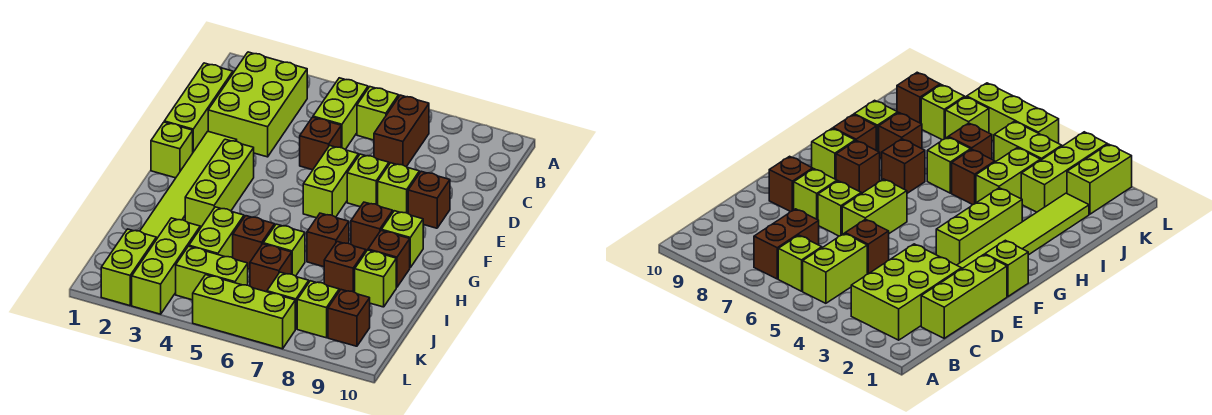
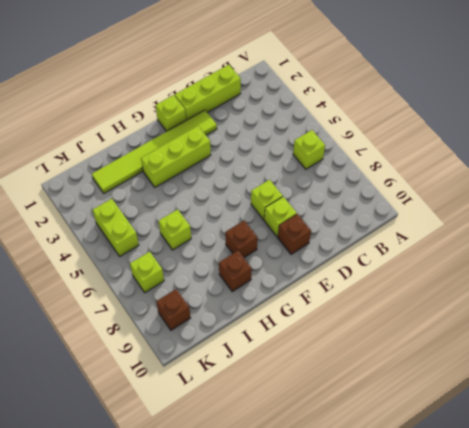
none -> lime brick B2:D3 level 1
none -> lime brick B5:C5 level 1
none -> brown brick B7:C7 level 1
none -> brown brick D5 level 1

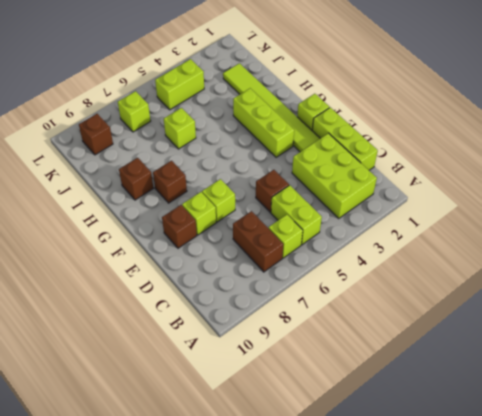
none -> lime brick E6:F6 level 1
none -> lime brick G9 level 1
none -> brown brick H7 level 1
none -> lime brick I4:J4 level 1

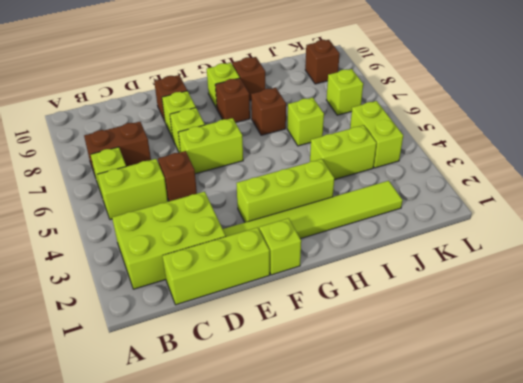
none -> brown brick I5 level 1
none -> brown brick I8 level 1
none -> lime brick I9 level 1
none -> lime brick J3:L3 level 1

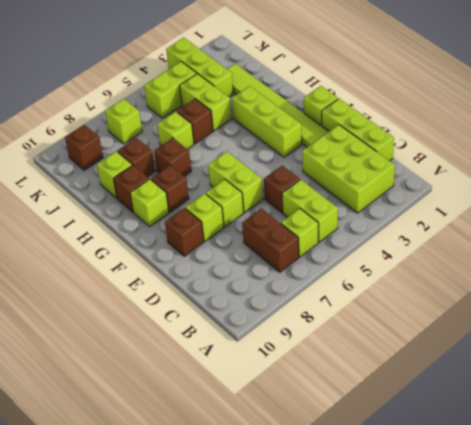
none -> brown brick J6 level 1
none -> lime brick K2:L2 level 1
none -> lime brick K8 level 1
none -> lime brick L5:L7 level 1

